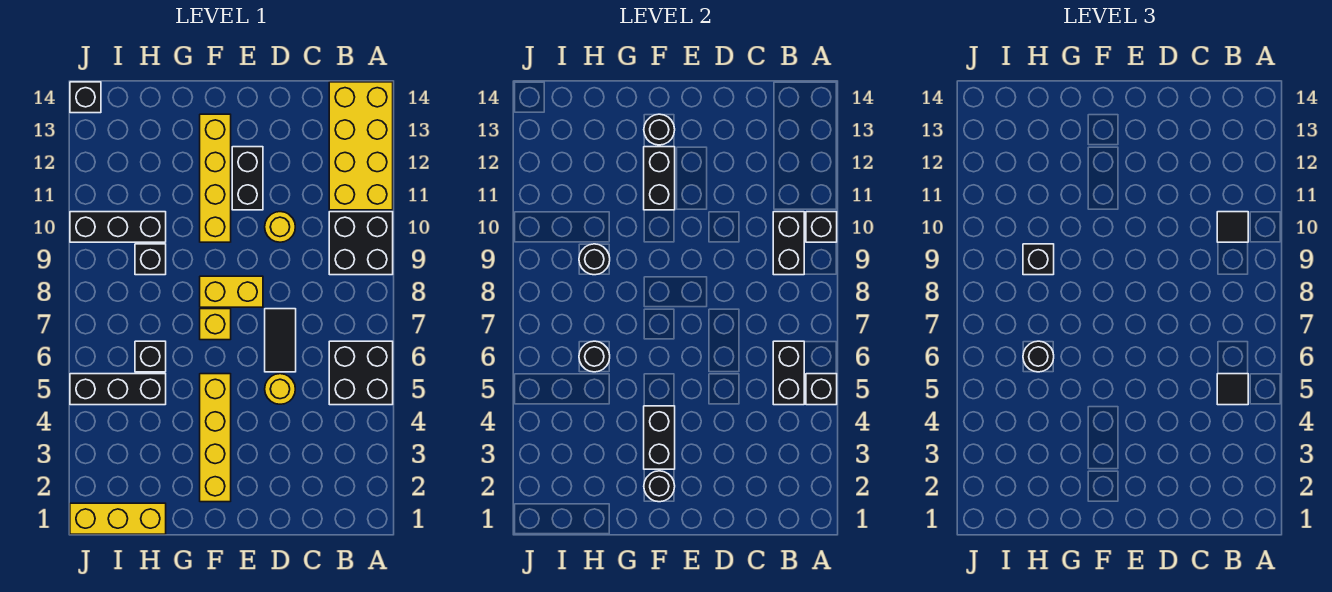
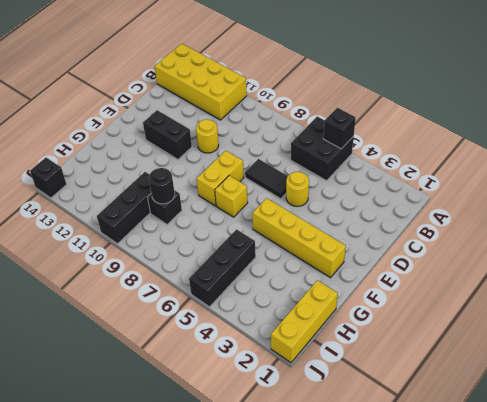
none -> black brick A9:B10 level 1
none -> yellow brick F10:F13 level 1
none -> black brick H6 level 1
none -> black brick A10 level 2

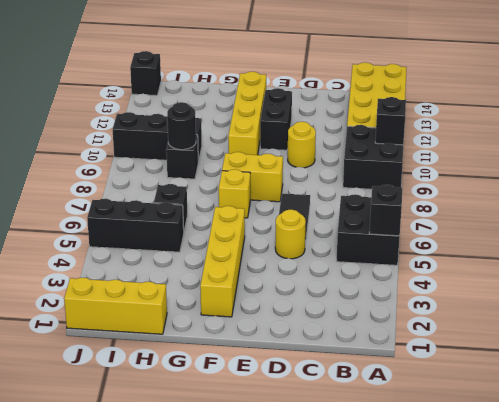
none -> black brick B5:B6 level 2
none -> black brick B9:B10 level 2
none -> black round brick F2 level 2
none -> black brick F3:F4 level 2

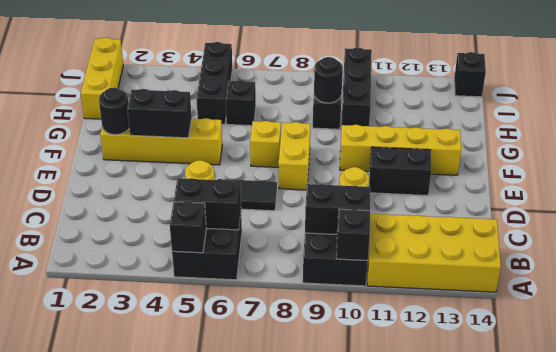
none -> black brick F11:F12 level 2
none -> black round brick F13 level 2
none -> black round brick H6 level 2
none -> black tile B5 level 3

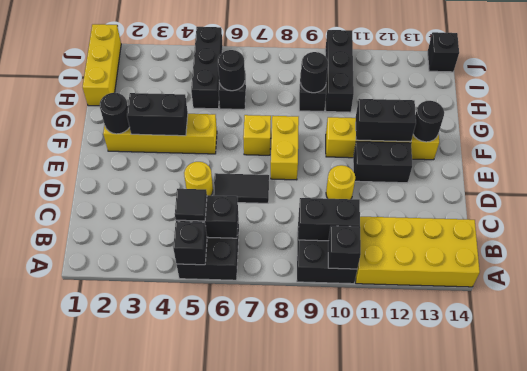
none -> black tile B10 level 3
none -> black round brick H6 level 3
none -> black brick H9 level 3

